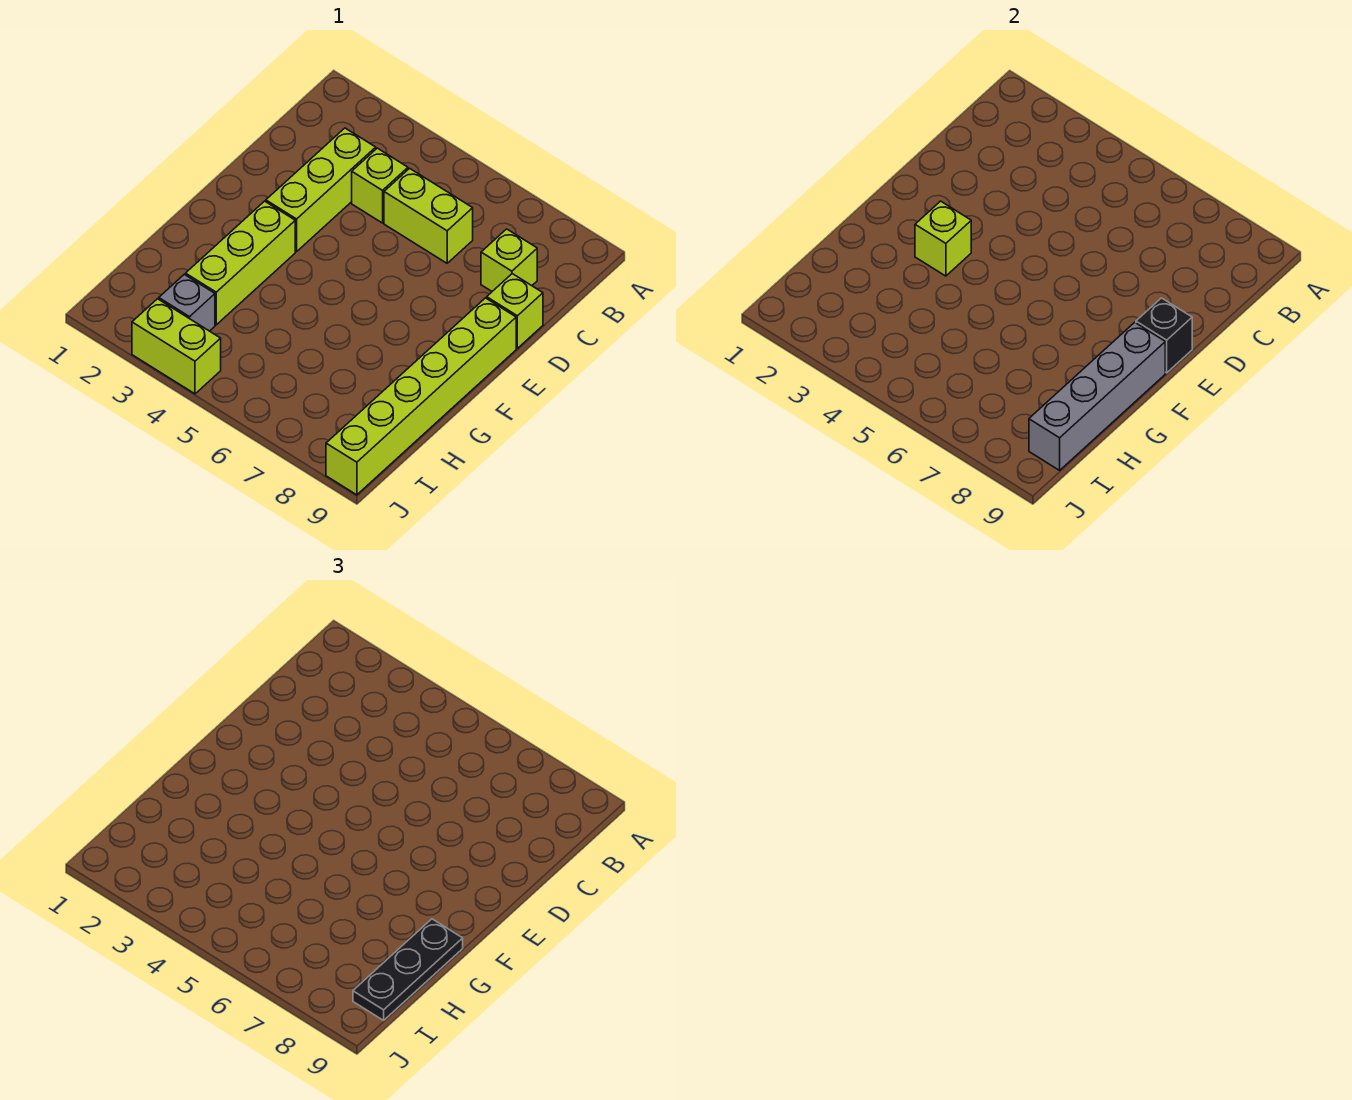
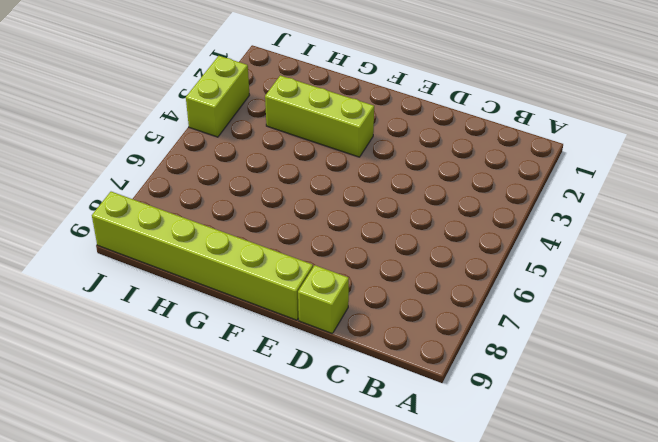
none -> lime brick C3:E3 level 1
none -> lime brick C4 level 1
none -> lime brick C5:C6 level 1

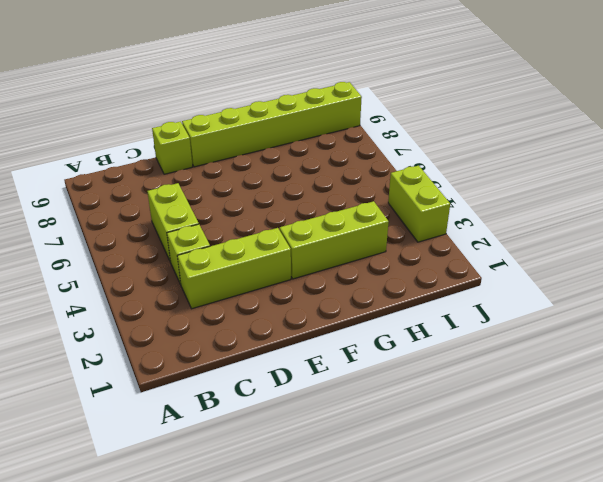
none -> lime brick C8 level 1
none -> grey brick I3 level 1
none -> black brick E9 level 2

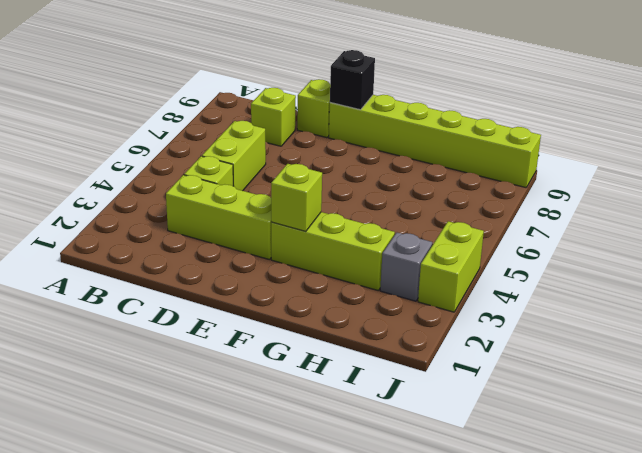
none -> grey brick F9:I9 level 2
none -> black plate G9:I9 level 3

